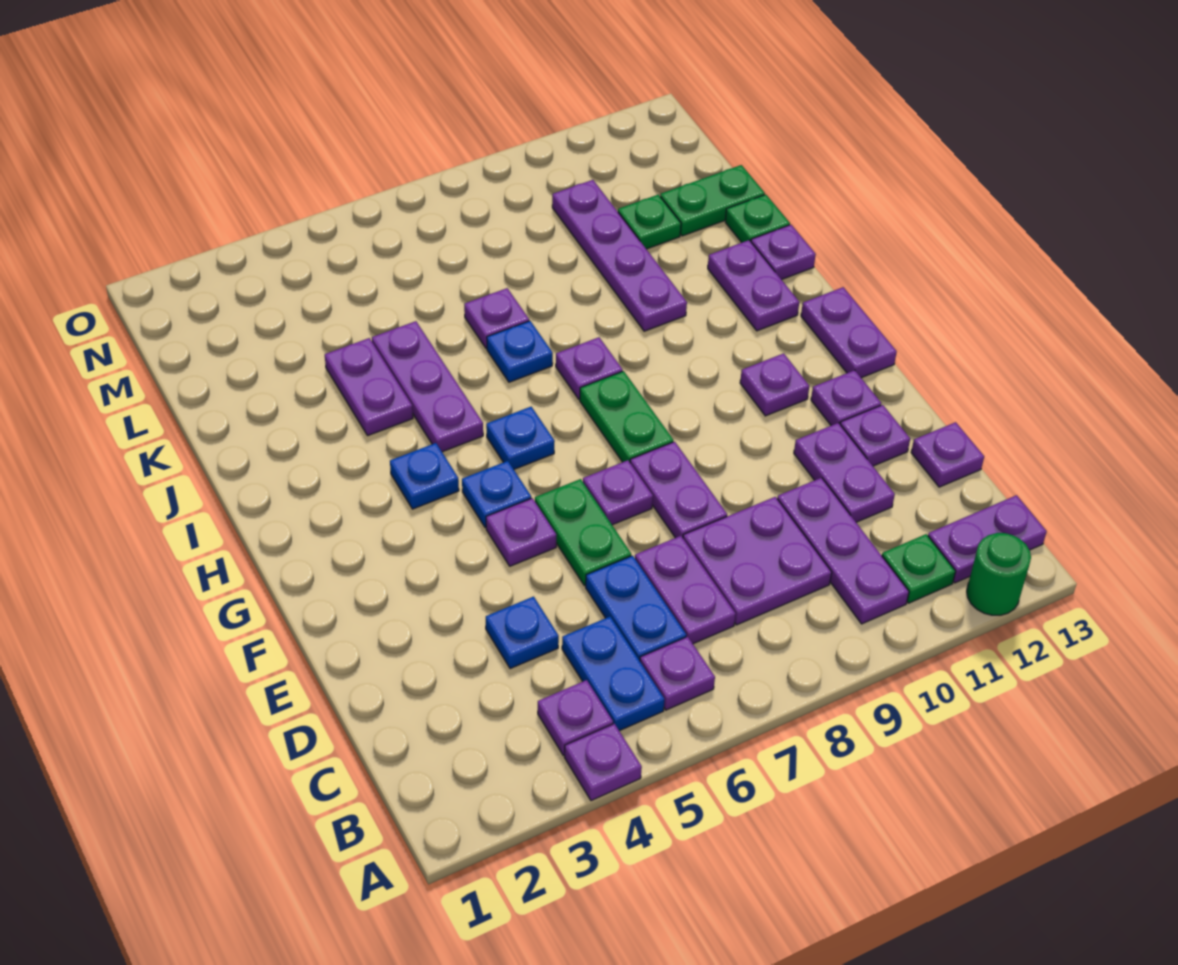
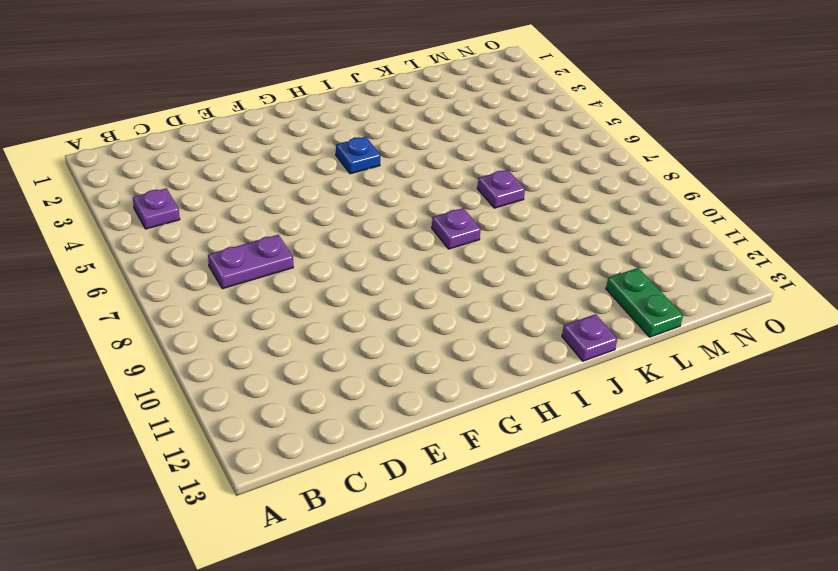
none -> purple plate A4 level 1
none -> green round brick A12 level 1
none -> blue plate B5:C5 level 1
none -> purple plate B6 level 1

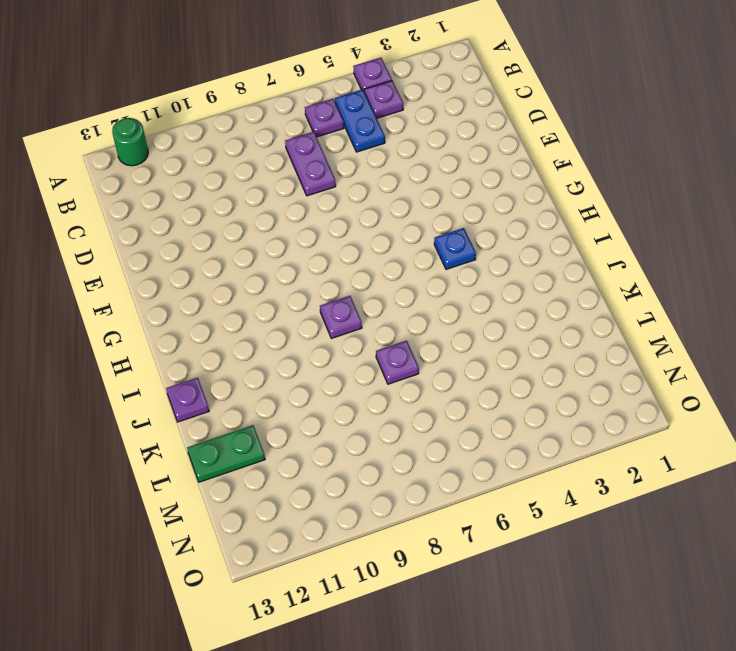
none -> purple plate B10:D10 level 1
none -> green plate B11 level 1
none -> purple plate B12:B13 level 1
none -> blue plate C6:D6 level 1

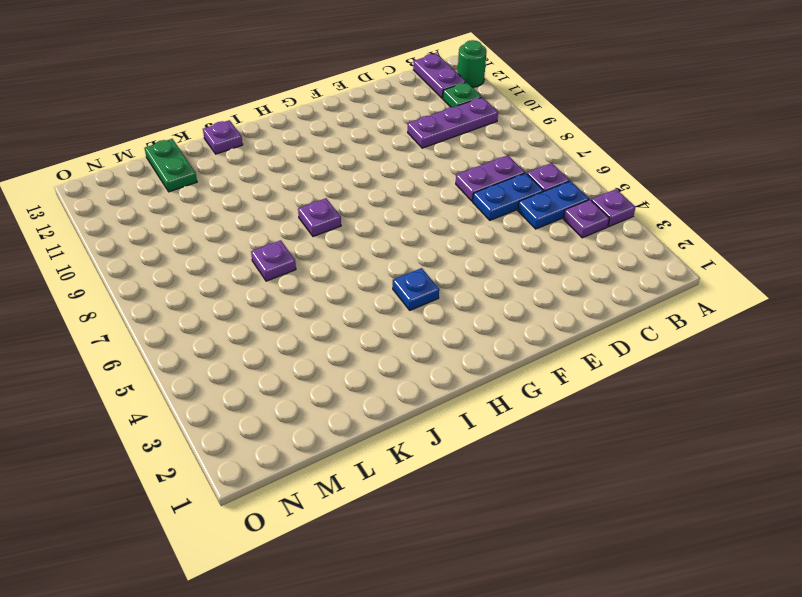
none -> purple plate C8:D9 level 1
none -> blue plate D4 level 1
none -> purple plate D11:E11 level 1
none -> purple plate D13 level 1

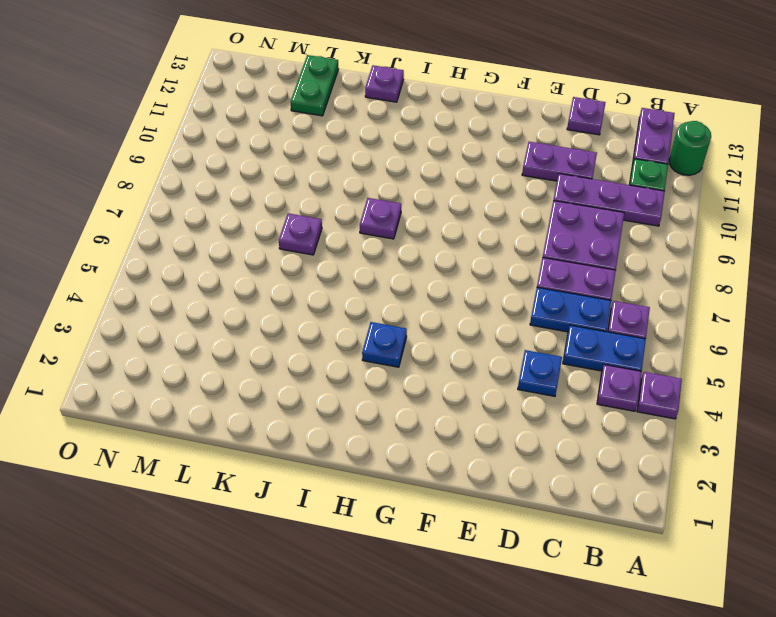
none -> green plate E6:F6 level 1
none -> purple plate E8:F8 level 1
none -> purple plate E12 level 1
none -> purple plate F5 level 1

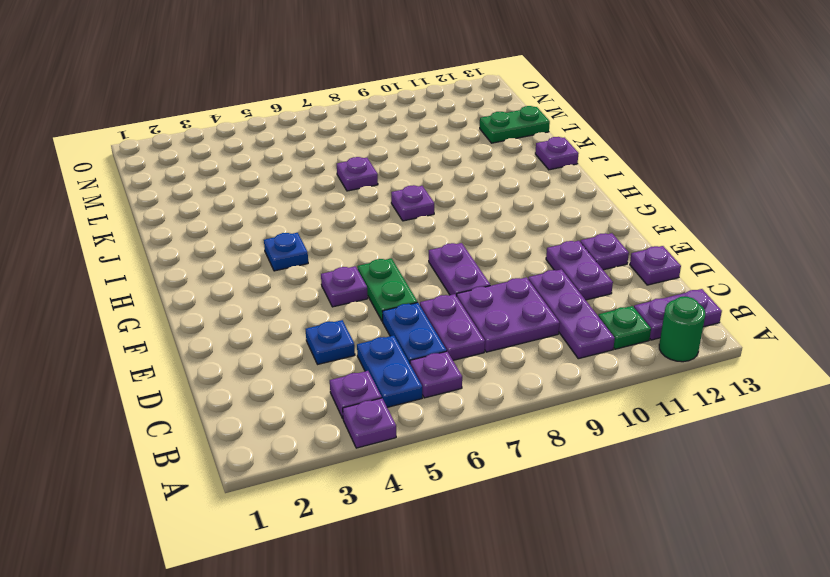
none -> purple plate F7 level 1
none -> purple plate F12 level 1
none -> blue plate G5 level 1
none -> green plate G8:H8 level 1

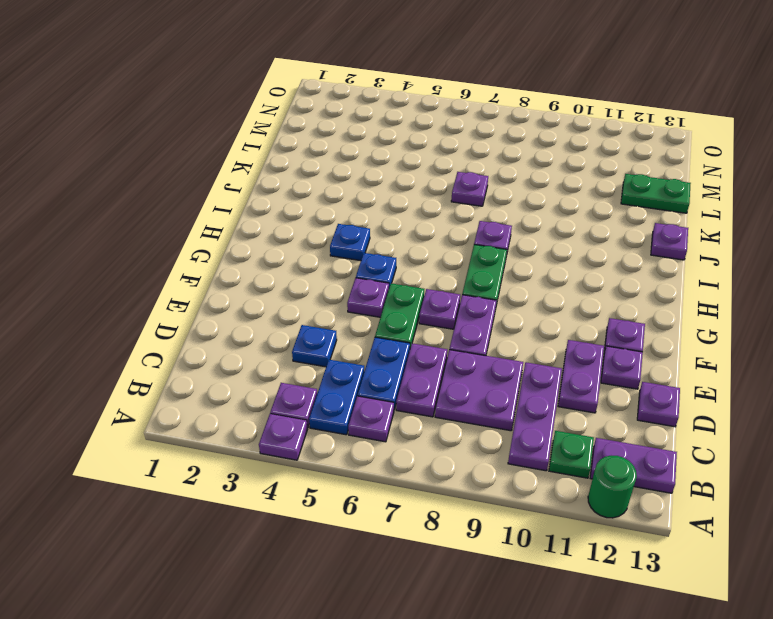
none -> purple plate G11 level 1
none -> purple plate G13:H13 level 1
none -> blue plate H6 level 1
none -> purple plate I5:K5 level 1

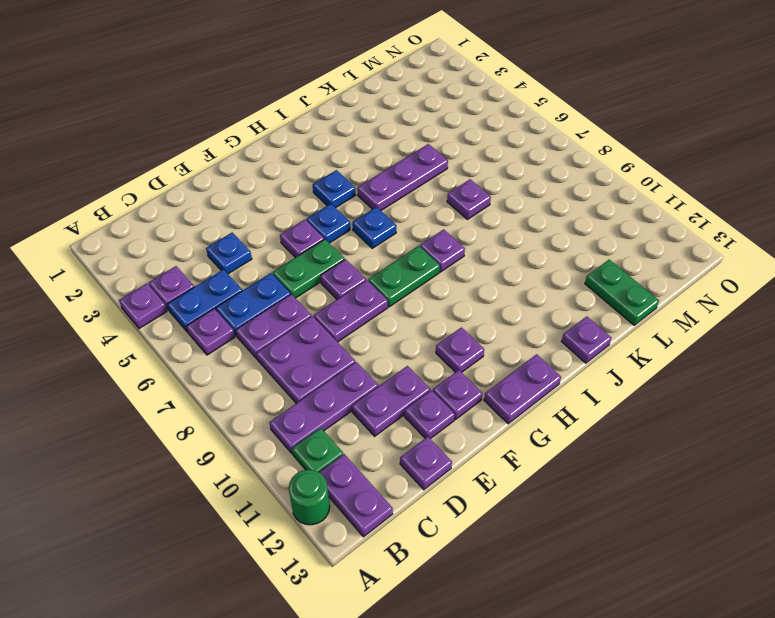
none -> purple plate I12:J12 level 1
none -> purple plate J4:K4 level 1
none -> blue plate J7 level 1
none -> purple plate J10:M10 level 1

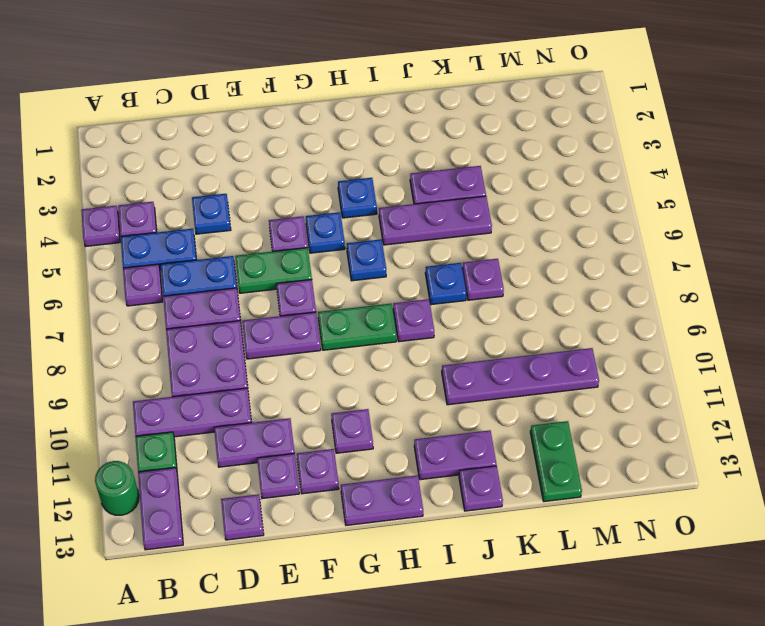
none -> green plate K13 level 1
none -> green plate L11 level 1

